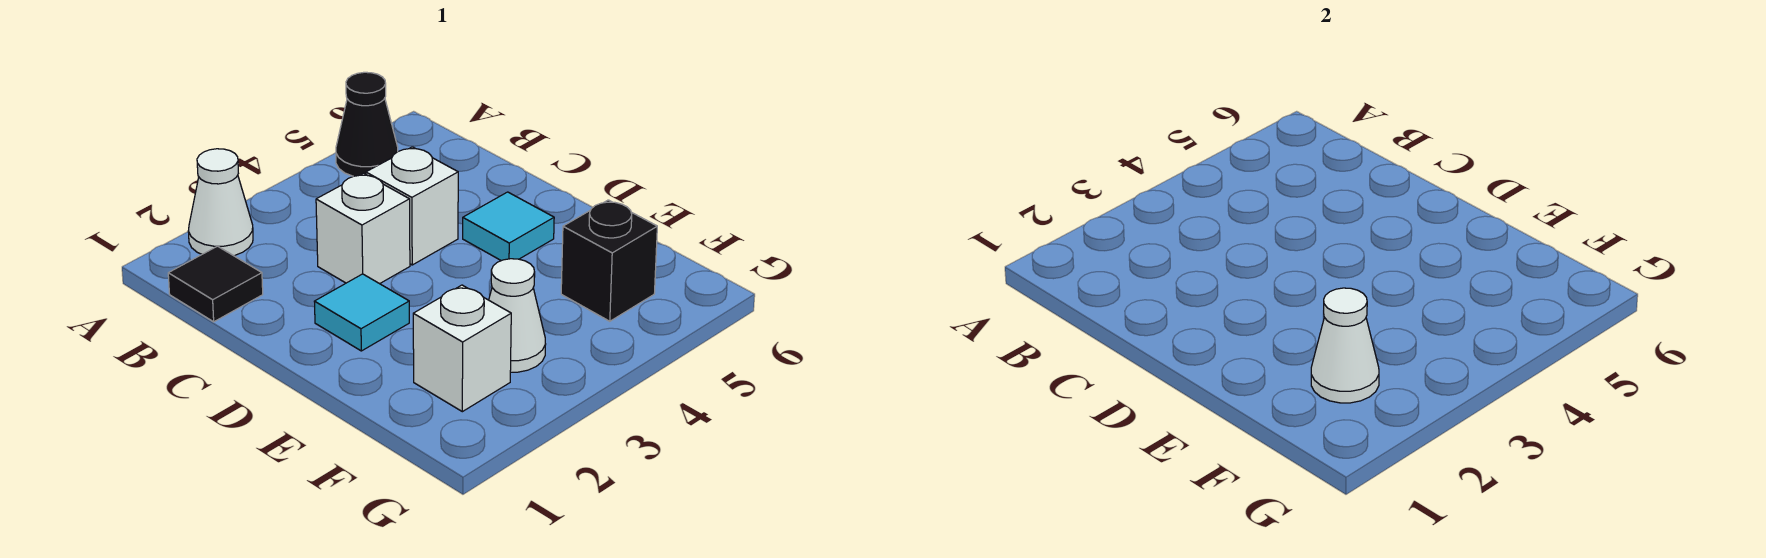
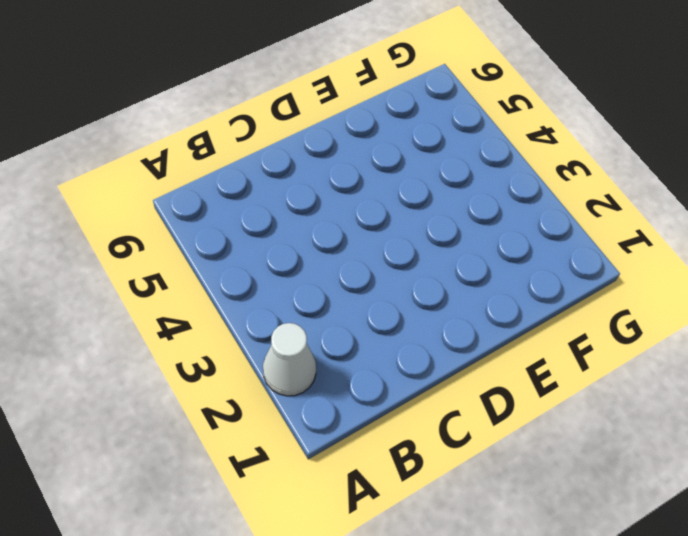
none -> black cone A5 level 1
none -> black tile B1 level 1

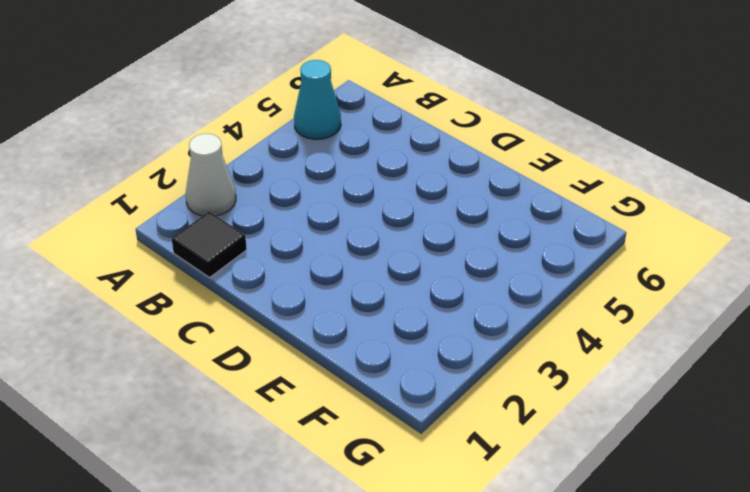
cyan cone A5 level 1 -> black cone A5 level 1
none -> white brick C3 level 1
none -> white brick C4 level 1

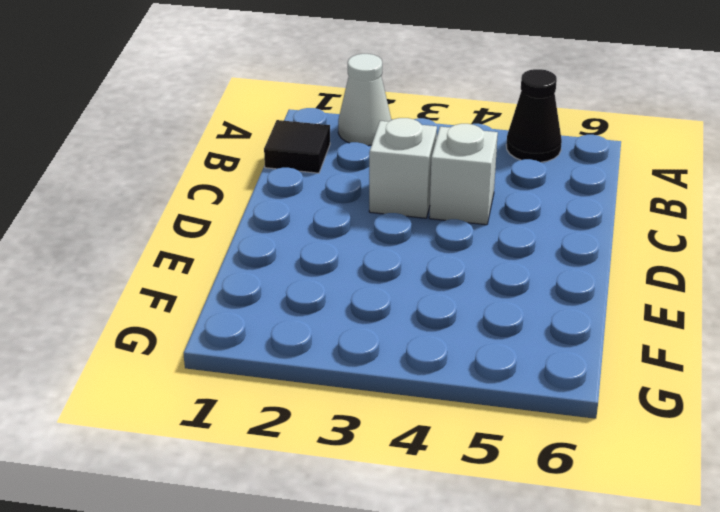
none -> cyan tile D2 level 1
none -> cyan tile D5 level 1

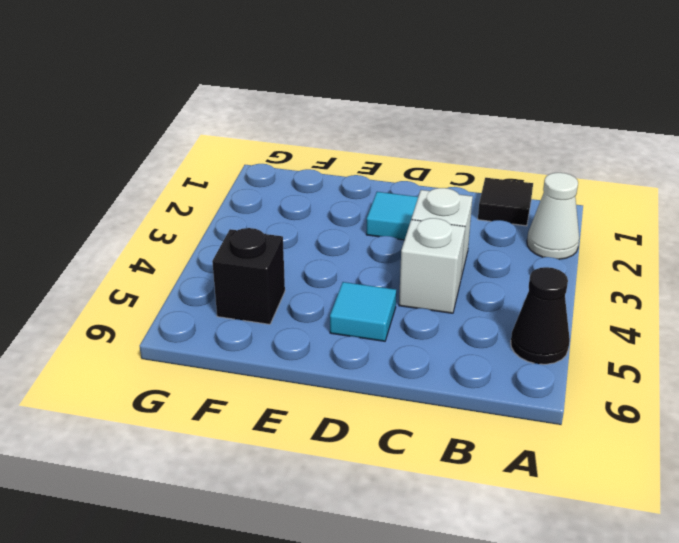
none -> white brick F2 level 1
none -> white cone F3 level 1

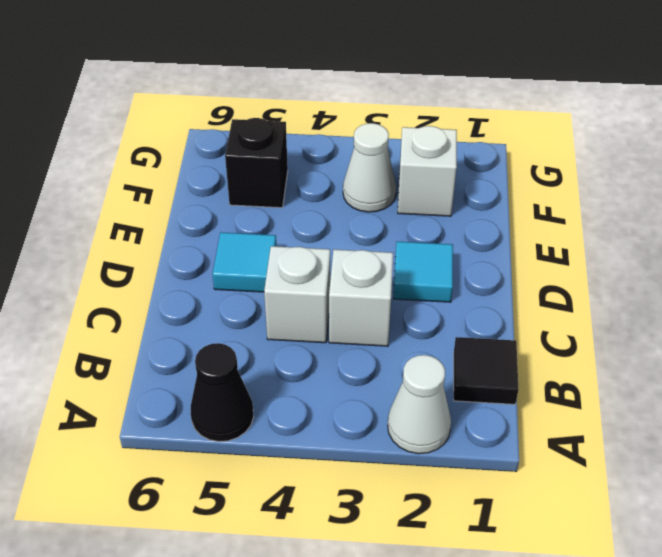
none -> white cone F2 level 2

